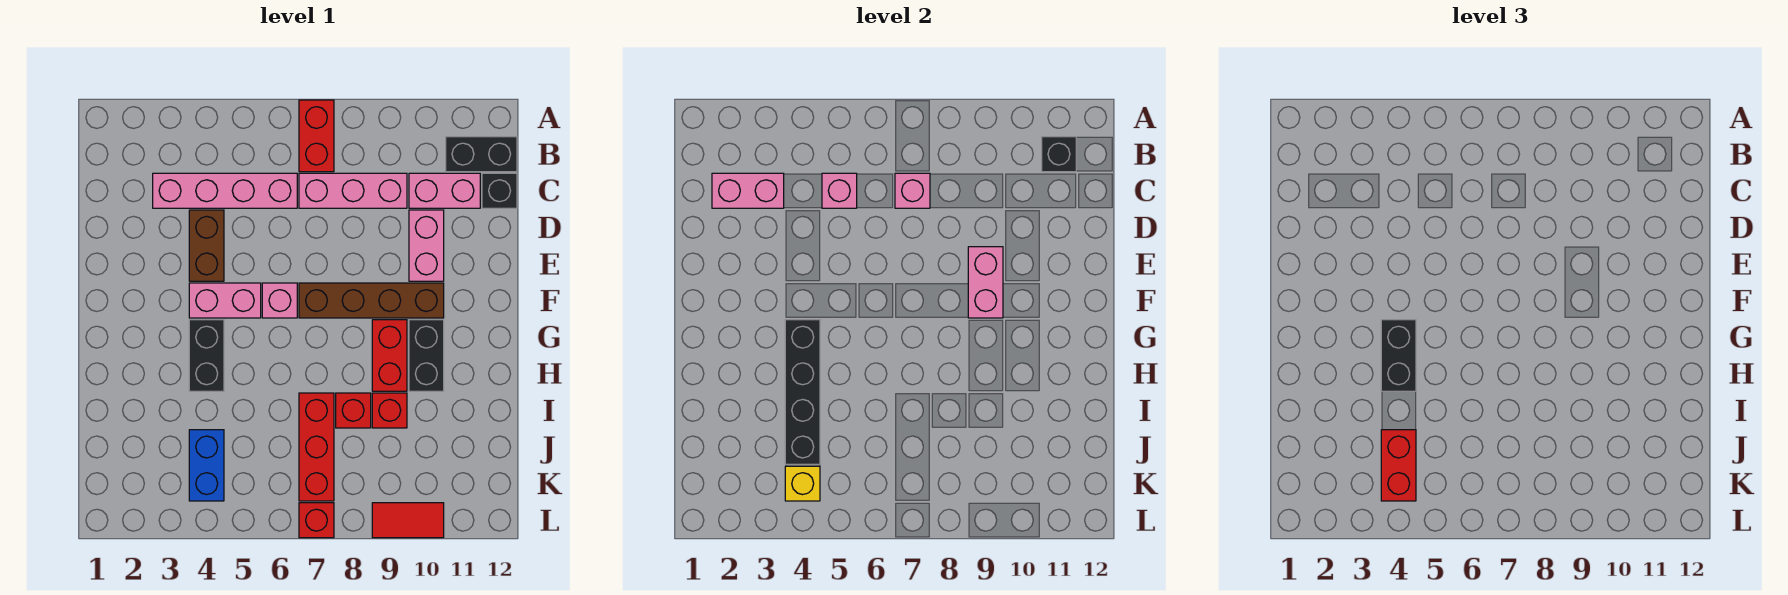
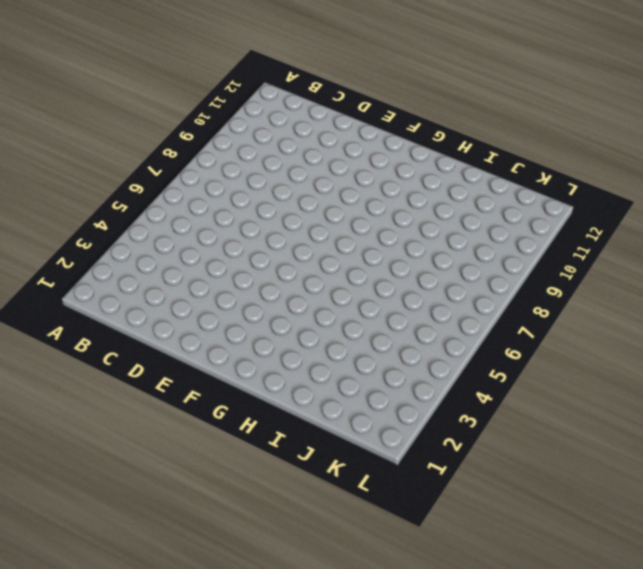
none -> red brick A7:B7 level 1
none -> black brick B11:B12 level 1
none -> pink brick C3:C6 level 1

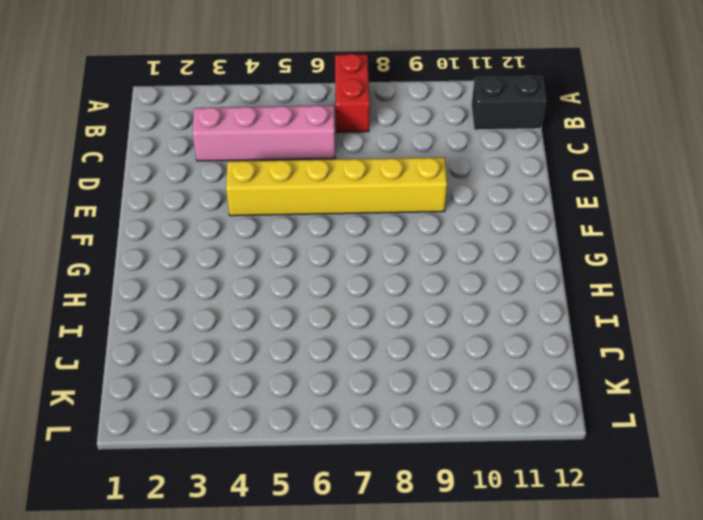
yellow brick E4:E9 level 1 -> brown brick D4:E4 level 1
none -> pink brick C7:C9 level 1
none -> pink brick C10:C11 level 1
none -> black brick C12 level 1

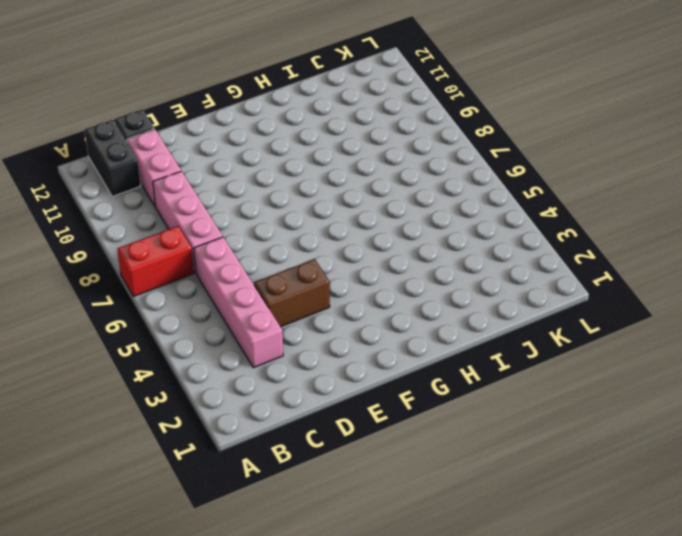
none -> pink brick D10:E10 level 1
none -> pink brick F4:F5 level 1
none -> pink brick F6 level 1

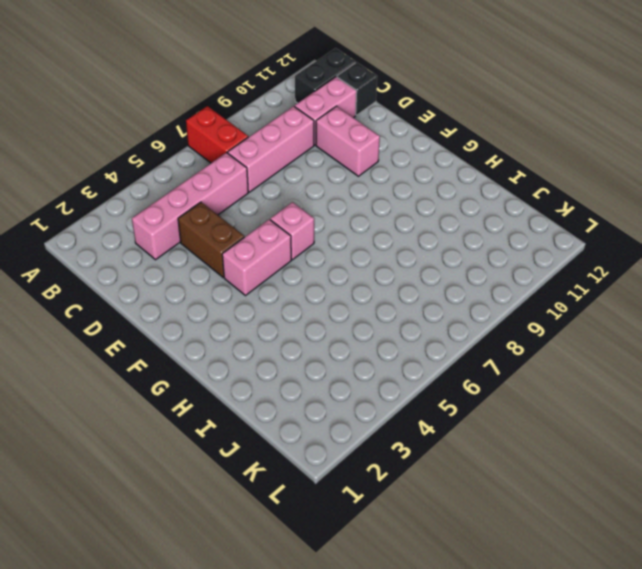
none -> brown brick F7:F10 level 1
none -> black brick G4:H4 level 1
none -> red brick G9:H9 level 1

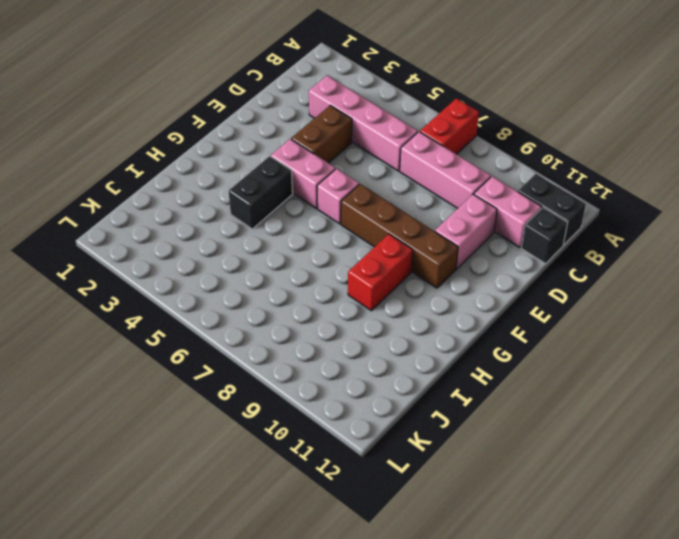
none -> black brick G10:H10 level 1
none -> red brick I7:K7 level 1
none -> red brick I8 level 1

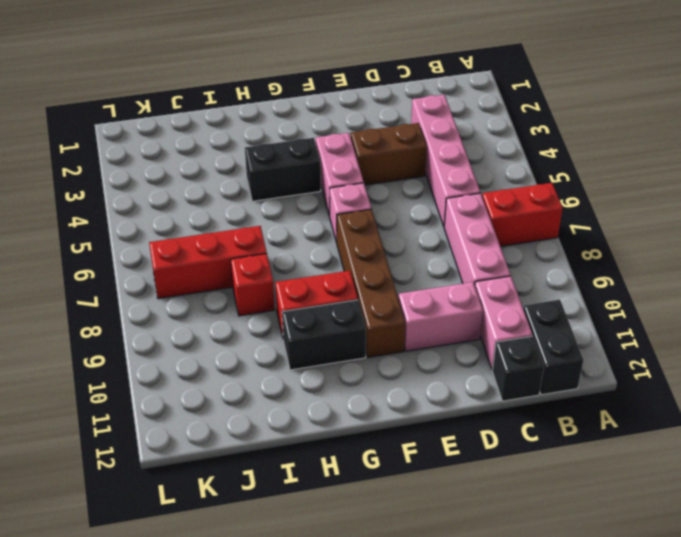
none -> red brick I9 level 1
none -> blue brick J4:K4 level 1
none -> red brick L7 level 1

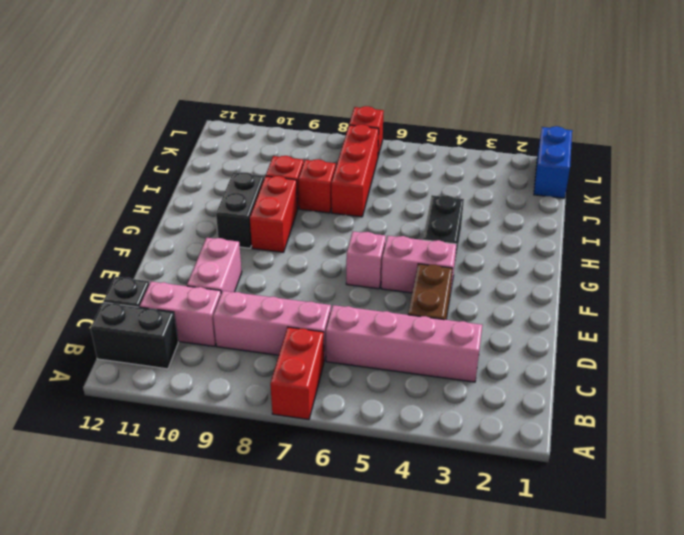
blue brick K1:L1 level 1 -> blue brick J4:K4 level 1
none -> brown brick F7:F10 level 1
none -> red tile L9:L10 level 1
none -> black brick B11 level 2

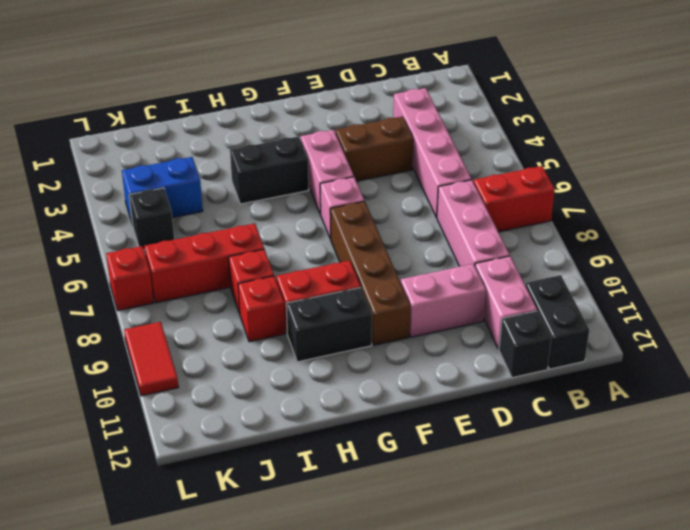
black brick K5 level 1 -> black brick B11 level 2
none -> pink brick C2:C3 level 2
none -> pink brick C5 level 2
none -> pink brick C7 level 2

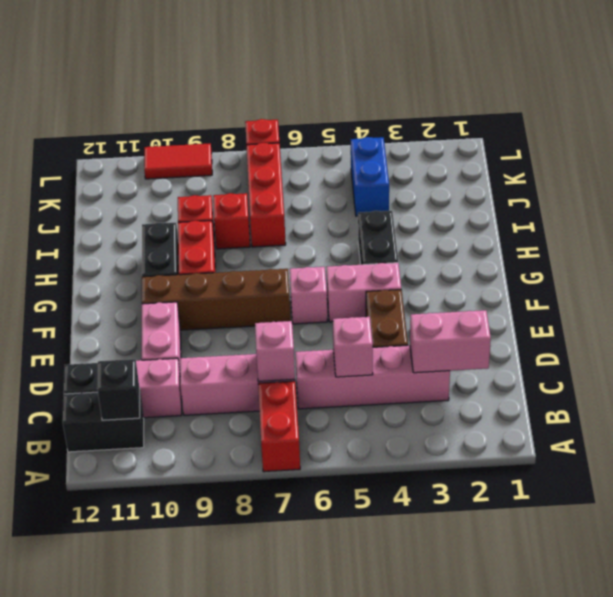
none -> pink brick E9:F9 level 2
none -> black brick G4:J4 level 2
none -> yellow brick K4 level 2

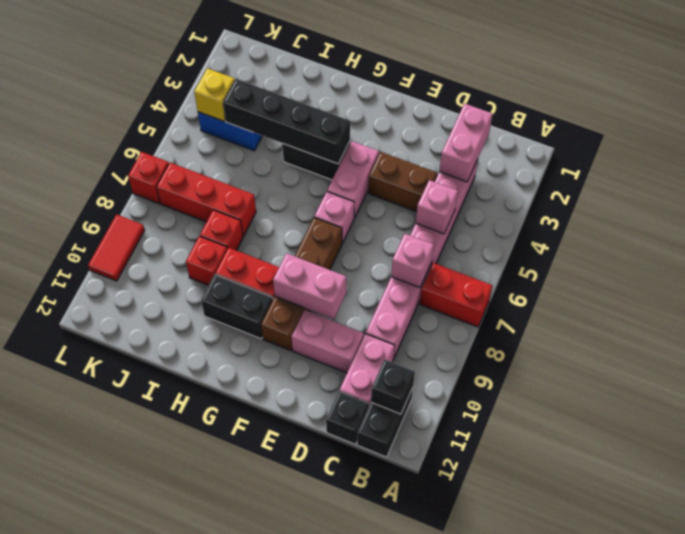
none -> black brick G4:H4 level 3
none -> red brick J4:K4 level 3

